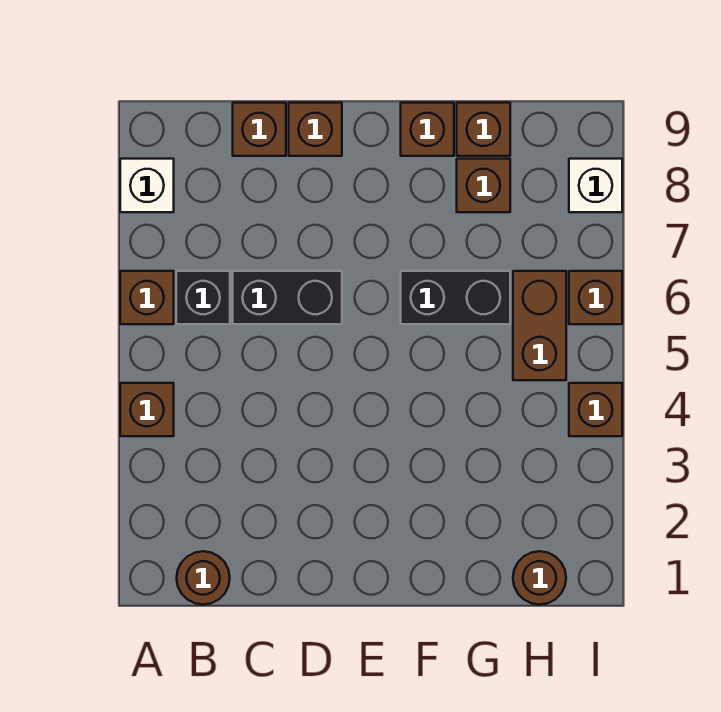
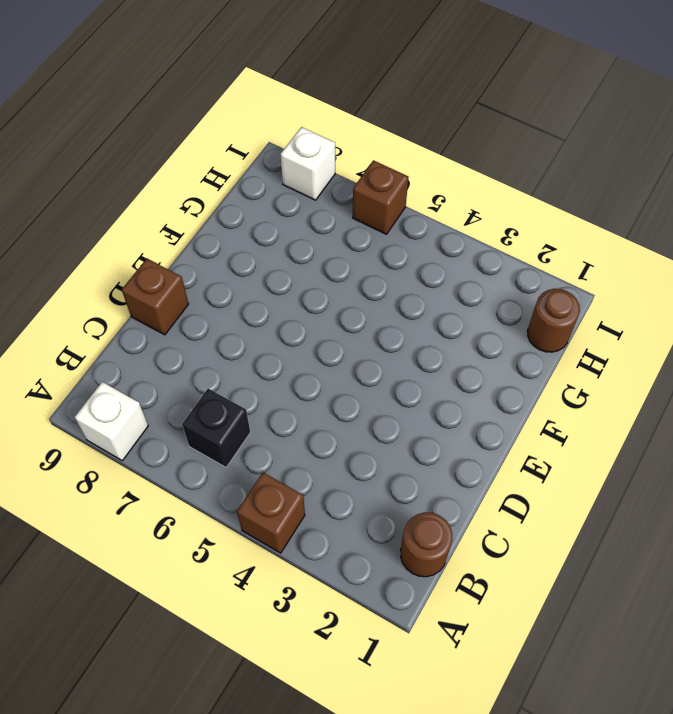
none -> brown brick A6 level 1
none -> black brick C6:D6 level 1
none -> brown brick C9 level 1

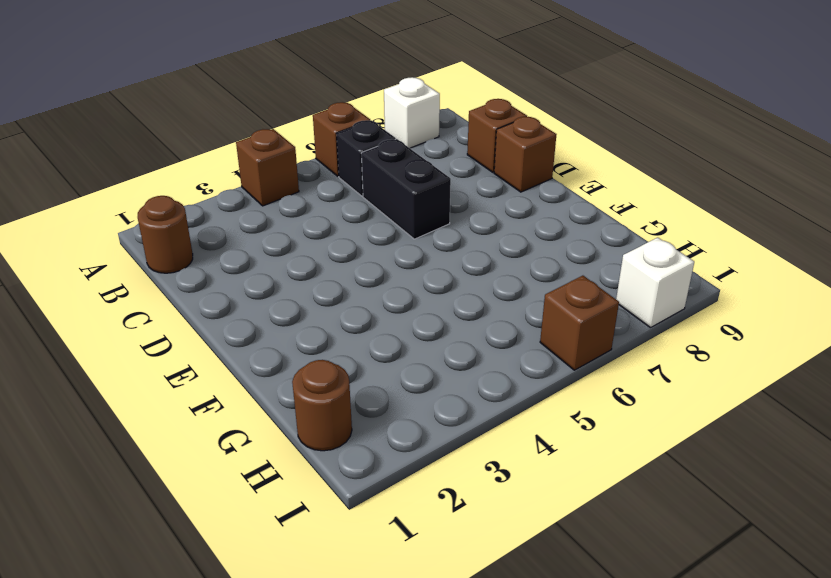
none -> black brick F6:G6 level 1
none -> brown brick F9 level 1
none -> brown brick G8 level 1

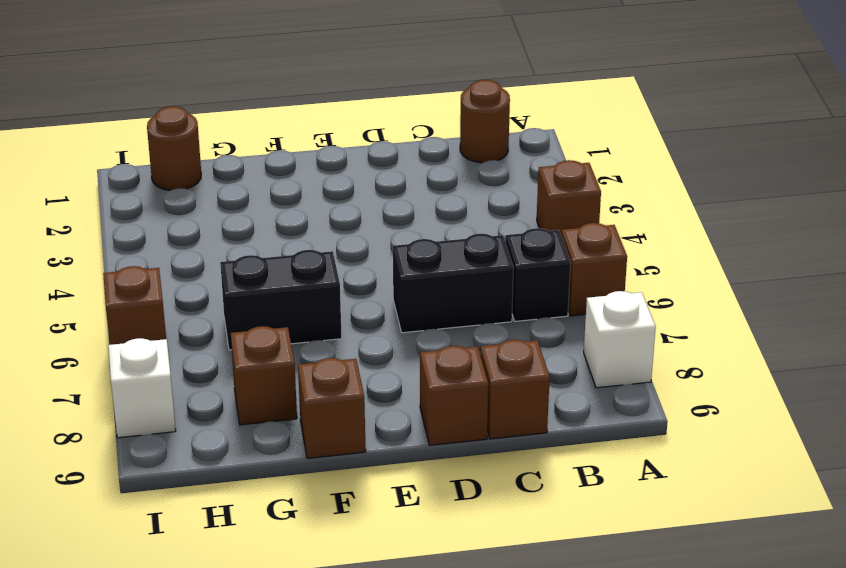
none -> brown brick G9 level 1
none -> brown brick H5:H6 level 1
none -> brown brick I4 level 1

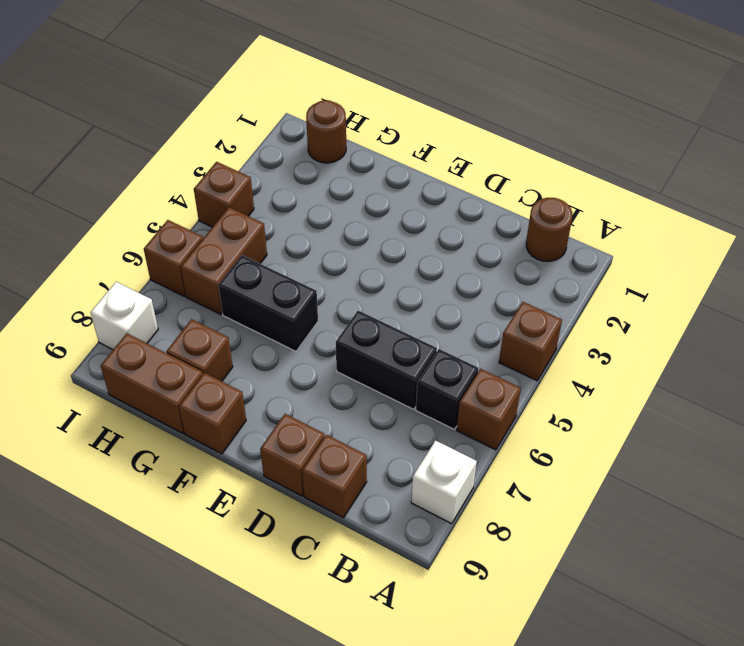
brown brick G9:H9 level 1 -> brown brick G9 level 1

